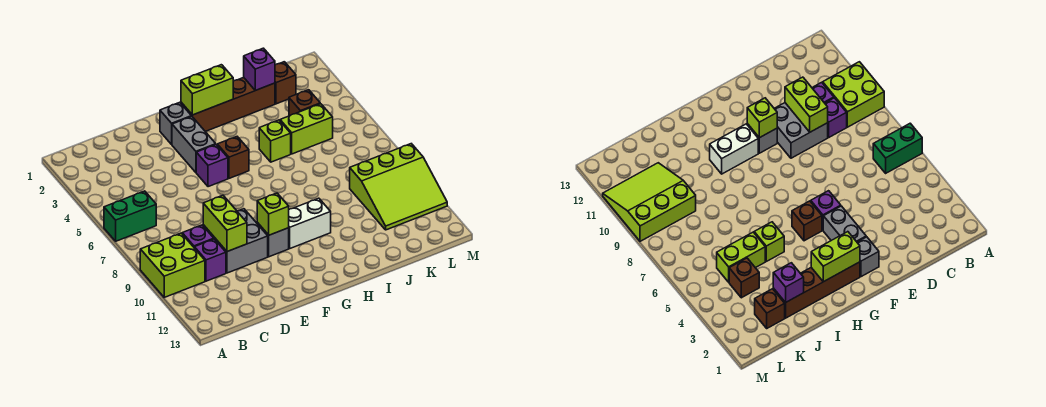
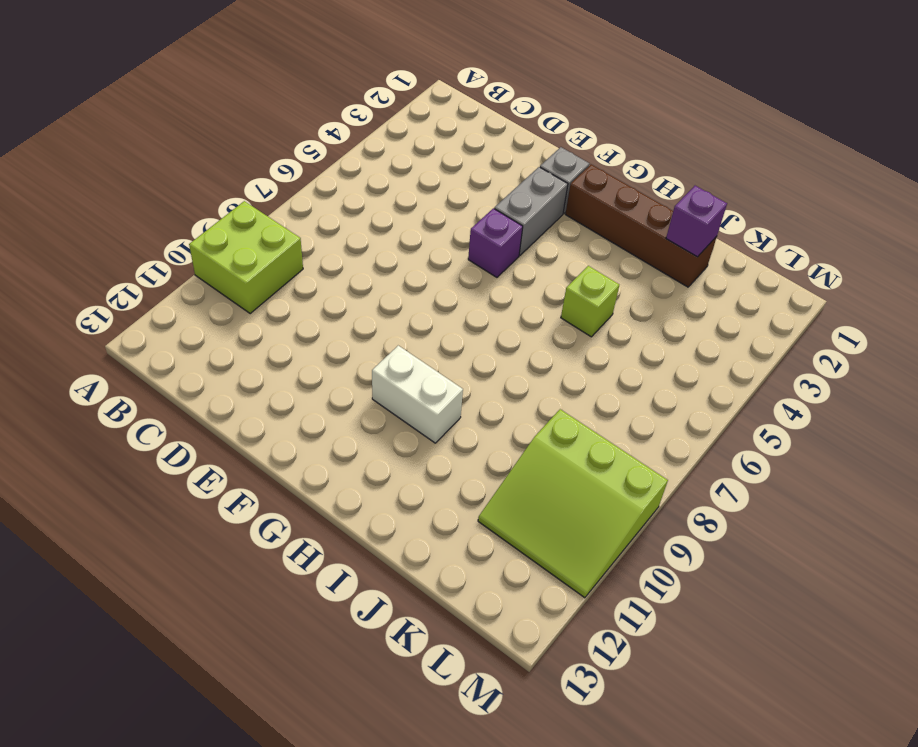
none -> green brick A6:B6 level 1
none -> purple brick C9 level 1
none -> purple brick C10 level 1

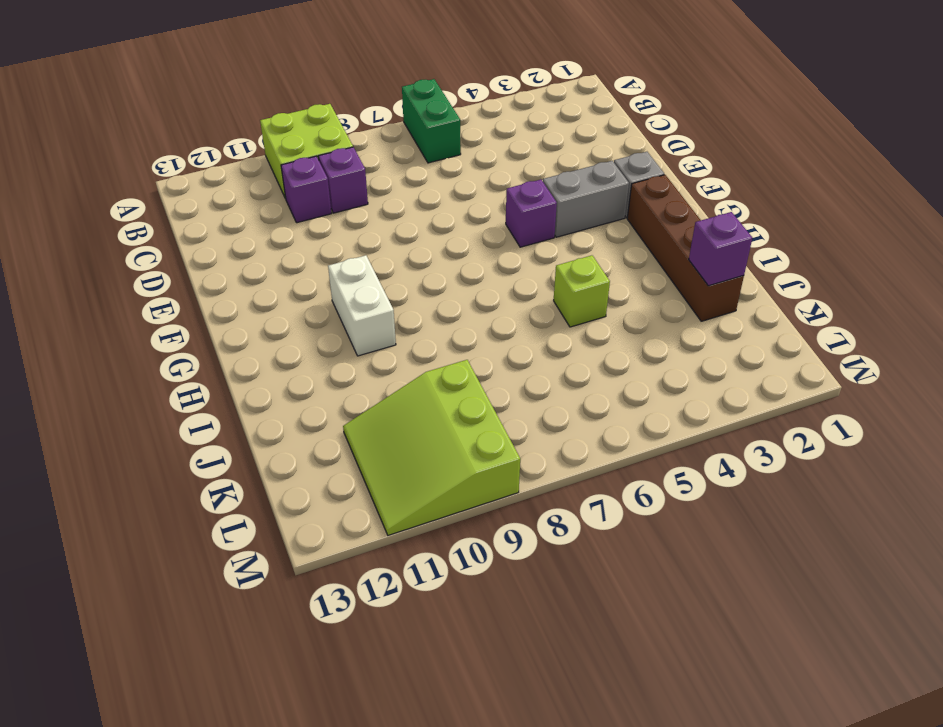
none -> grey brick D9:E10 level 1
none -> grey brick F10 level 1
none -> brown brick G5 level 1

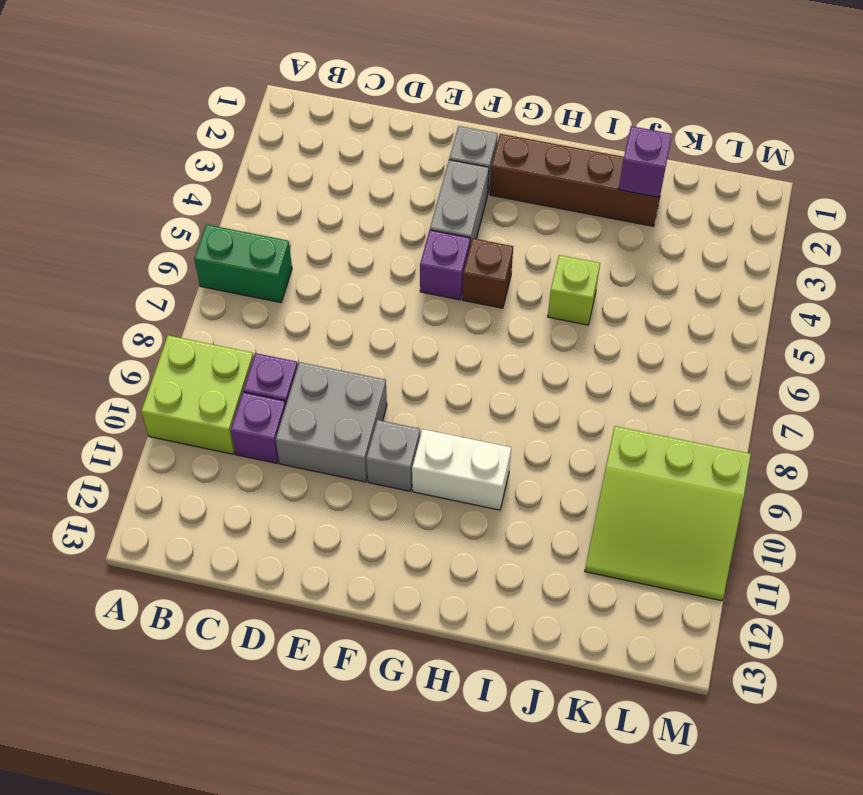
none -> lime brick J5:K5 level 1
none -> brown brick K2 level 1
none -> brown brick K4 level 1

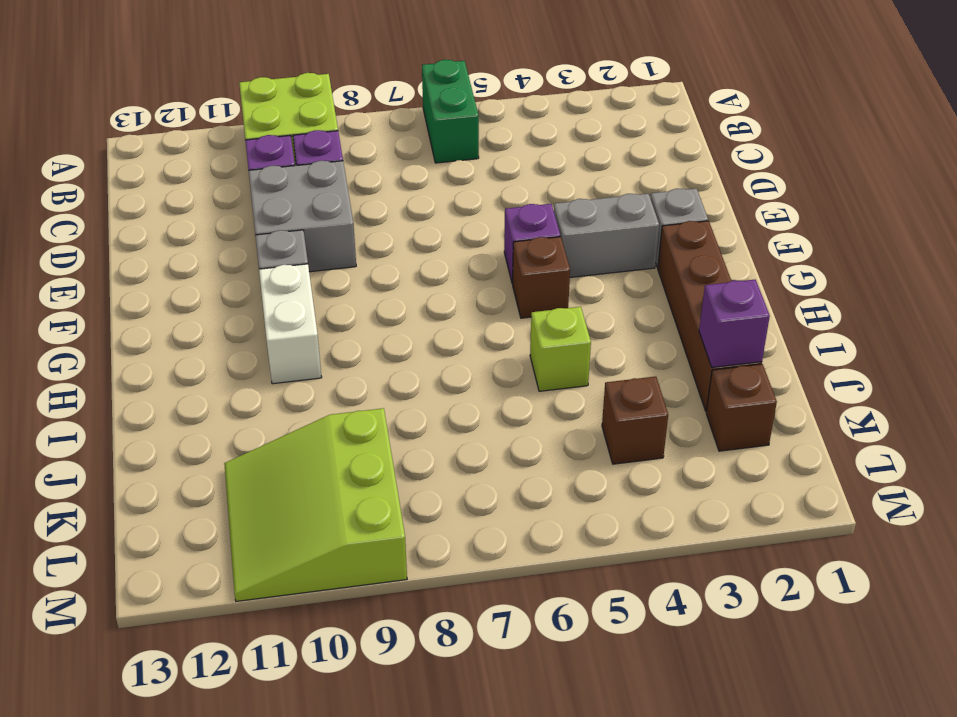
none -> lime brick J5:K5 level 1
none -> lime brick D9:D10 level 2
none -> lime brick F10 level 2

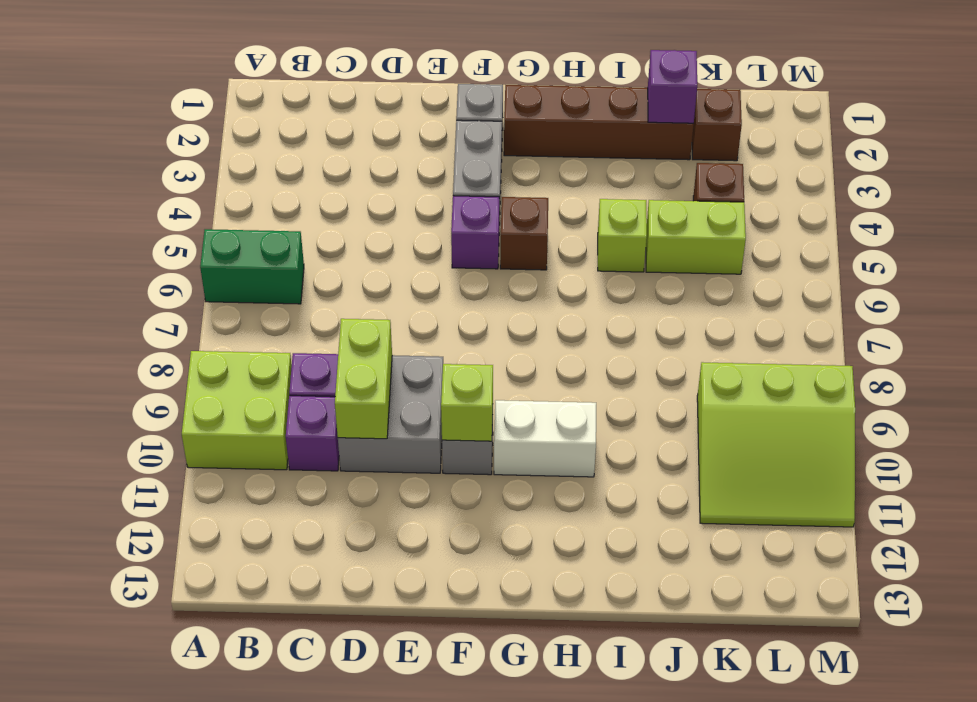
none -> lime brick G2:H2 level 2

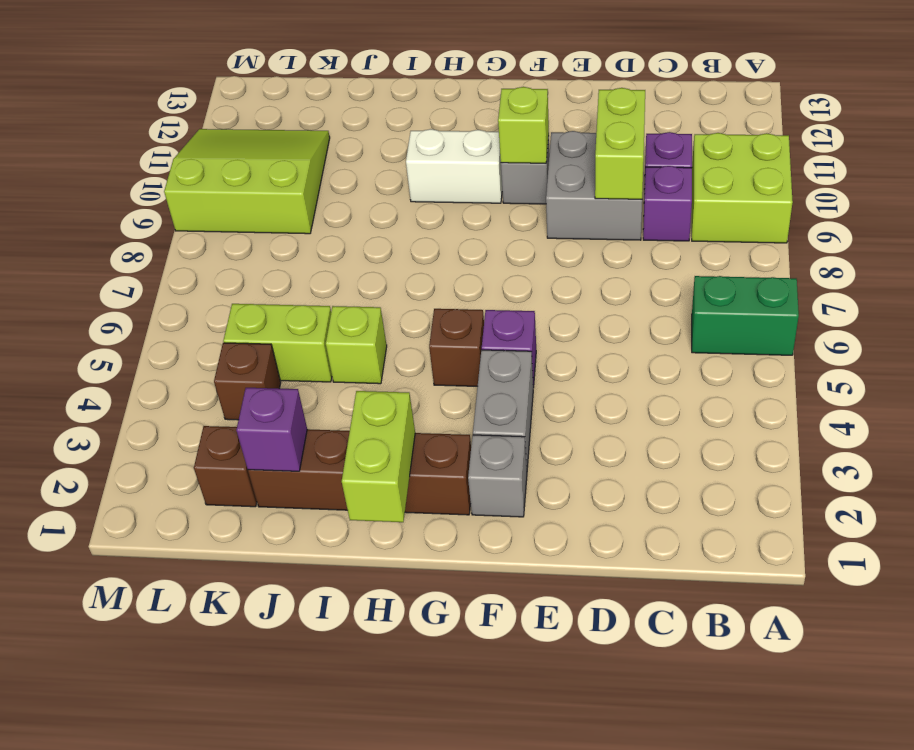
lime brick H1:H2 level 2 -> lime brick G2:H2 level 2

